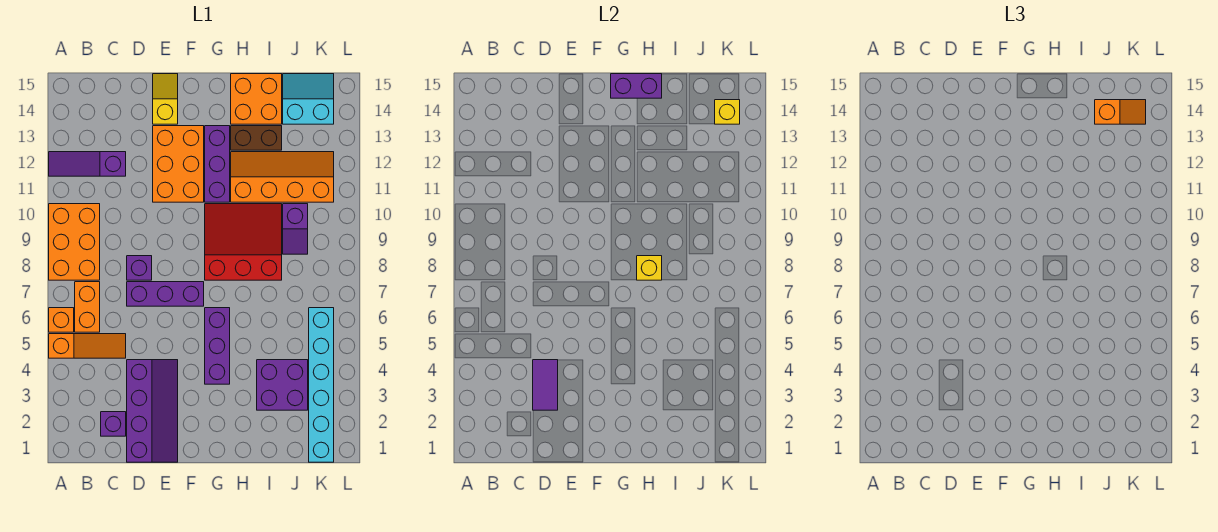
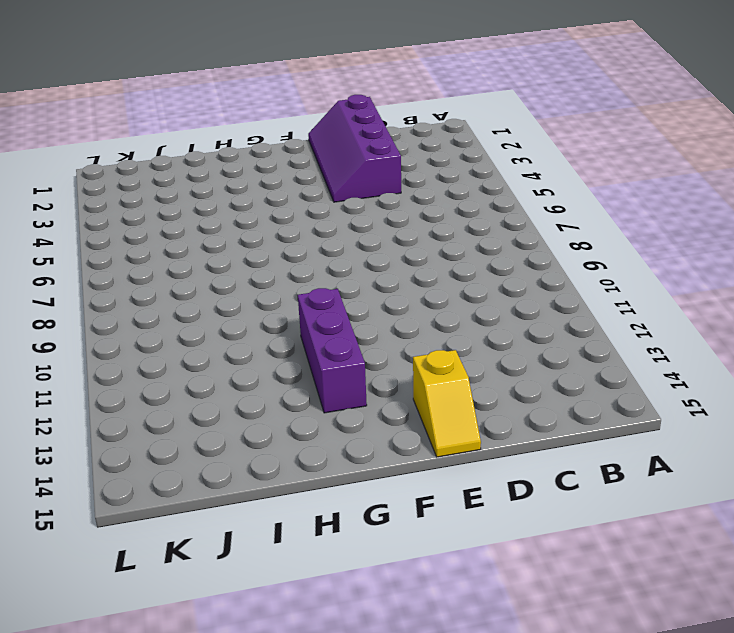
none -> orange slope A5:C5 level 1 top A
none -> orange brick A6 level 1
none -> orange brick A8:B10 level 1

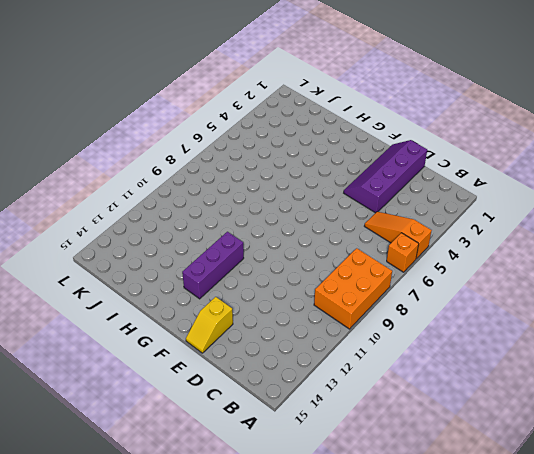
none -> purple slope A12:C12 level 1 top C
none -> orange brick B6:B7 level 1
none -> purple brick C2 level 1

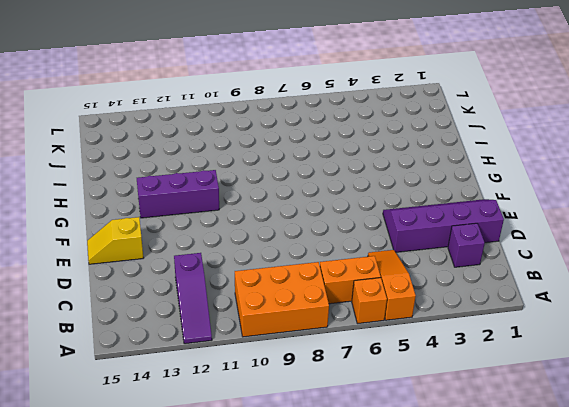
none -> purple brick D7:F7 level 1
none -> purple brick D8 level 1
none -> orange brick E11:F13 level 1

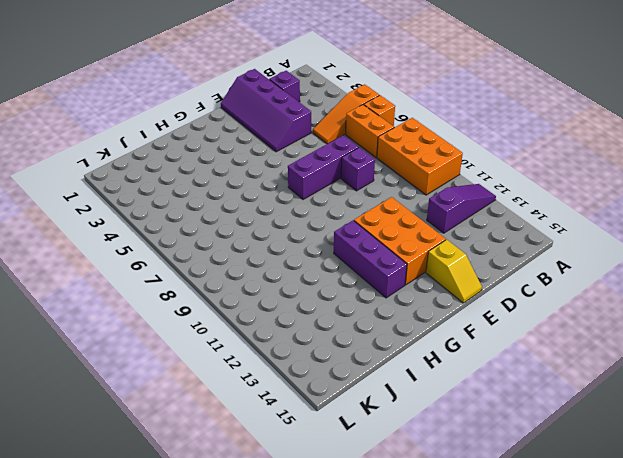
none -> purple brick G4:G6 level 1
none -> red slope G8:I10 level 1 top 8
none -> orange slope H11:K12 level 1 top 11

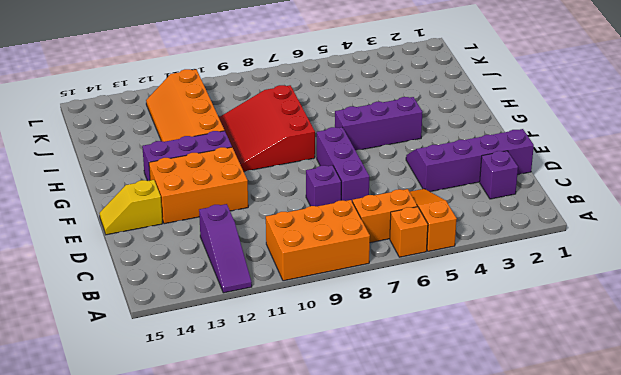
none -> brown brick H13:I13 level 1
none -> orange brick H14:I15 level 1
none -> purple brick I3:J4 level 1

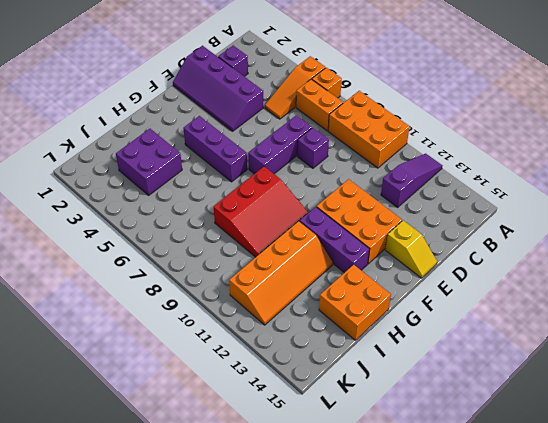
none -> brown brick H13:I13 level 1
none -> purple slope J9:J10 level 1 top 10
none -> cyan slope J14:K15 level 1 top 14

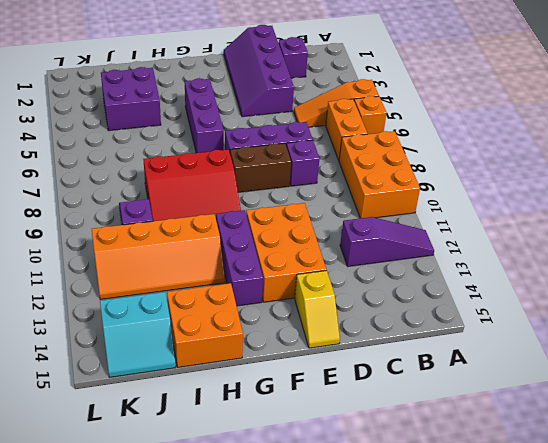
brown brick E8:F8 level 1 -> brown brick H13:I13 level 1
none -> cyan brick K1:K6 level 1
none -> purple tile D3:D4 level 2
none -> purple brick G15:H15 level 2

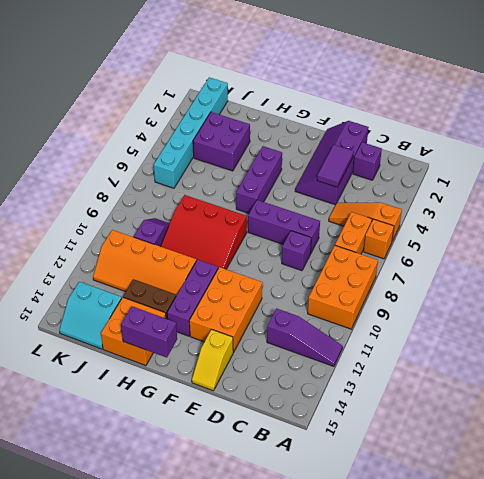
none -> yellow brick H8 level 2
none -> yellow brick K14 level 2
none -> orange slope J14:K14 level 3 top J

